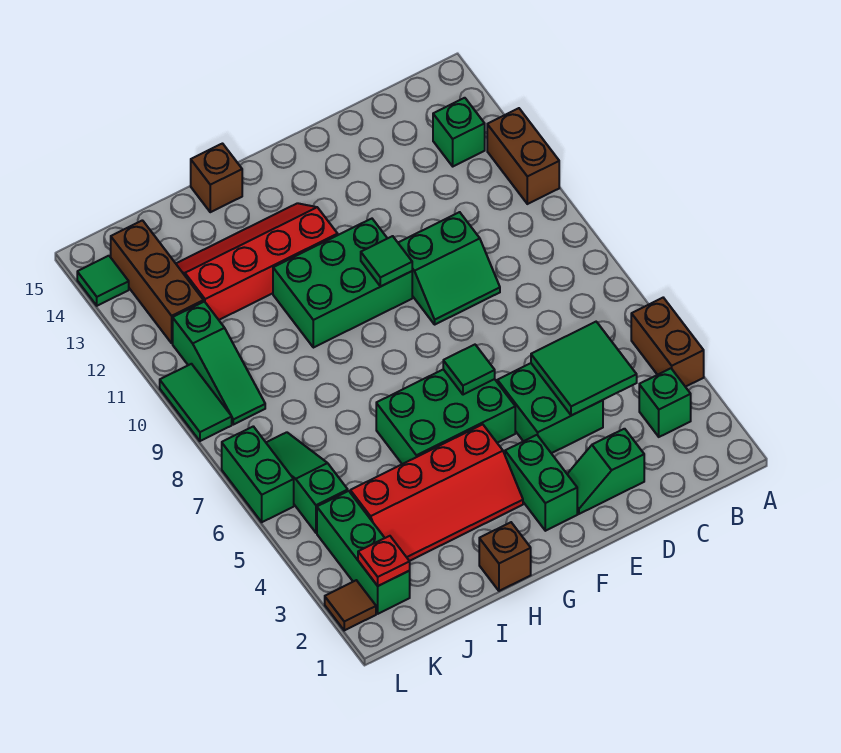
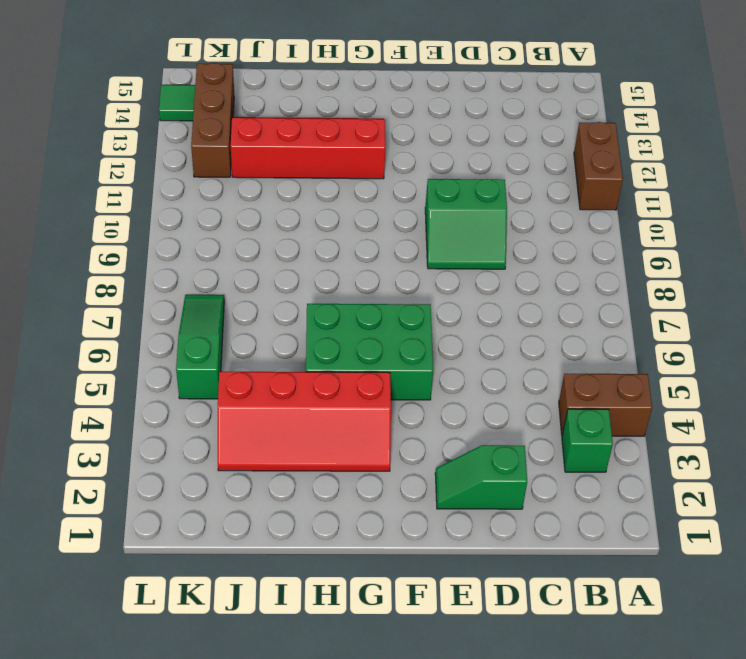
brown brick A4:B4 level 1 -> brown brick A4:A5 level 1
none -> green brick B13 level 1
none -> green brick D4:E5 level 1
none -> green brick F2:F3 level 1

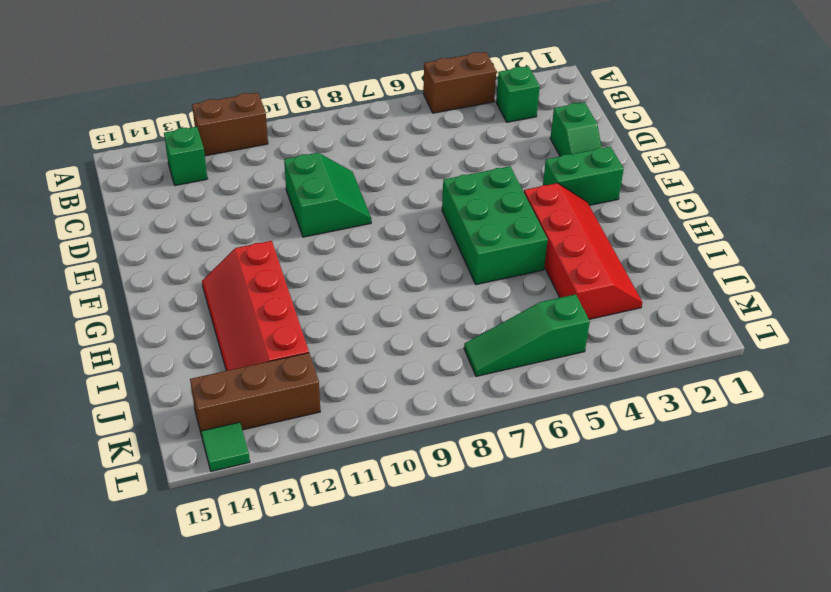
none -> green brick D4:E5 level 1
none -> green brick F10:H11 level 1
none -> brown brick H1 level 1

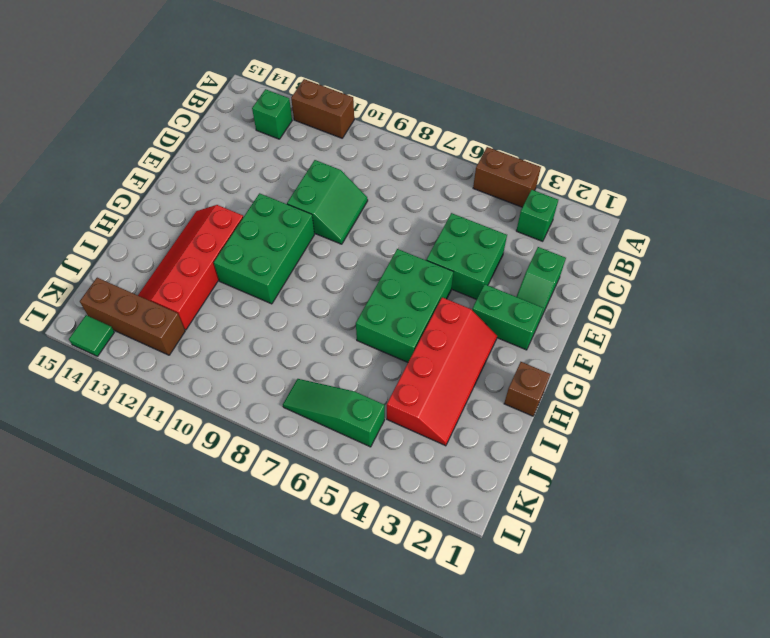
none -> brown brick H15 level 1
none -> green brick K2:K4 level 1
none -> green slope K9:K11 level 1 top 11

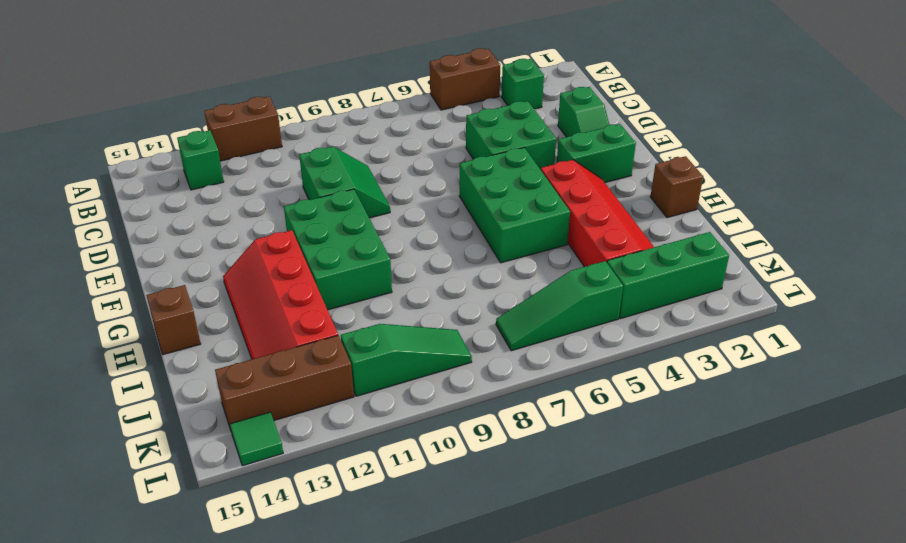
none -> brown tile L2 level 1
none -> green brick L6:L7 level 1
none -> green tile L9:L10 level 1

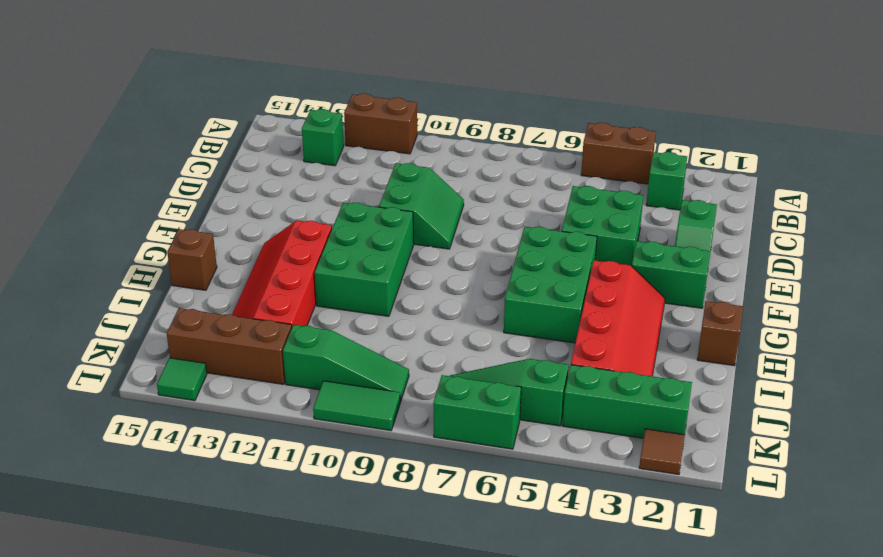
none -> green tile C4:D5 level 2
none -> green tile F6 level 2
none -> green tile F10 level 2

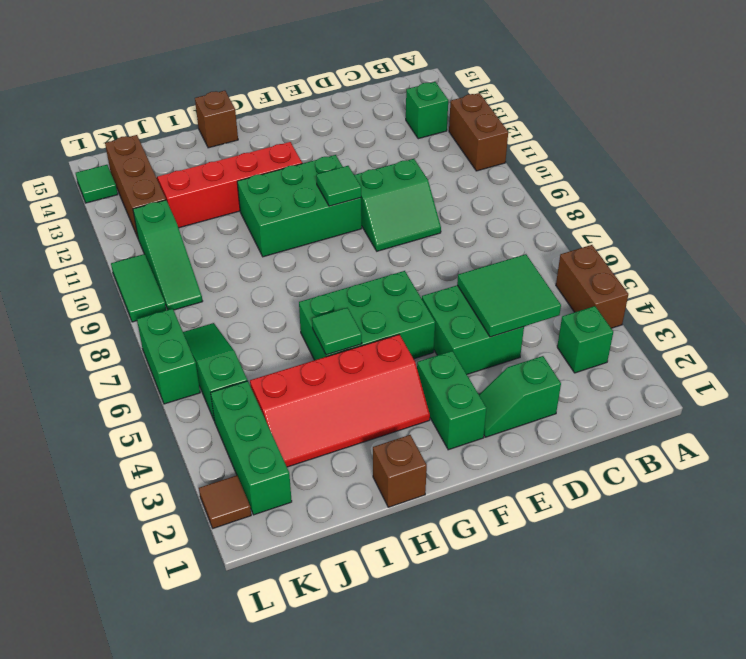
green tile H5 level 2 -> green tile F6 level 2
none -> red plate K2 level 2

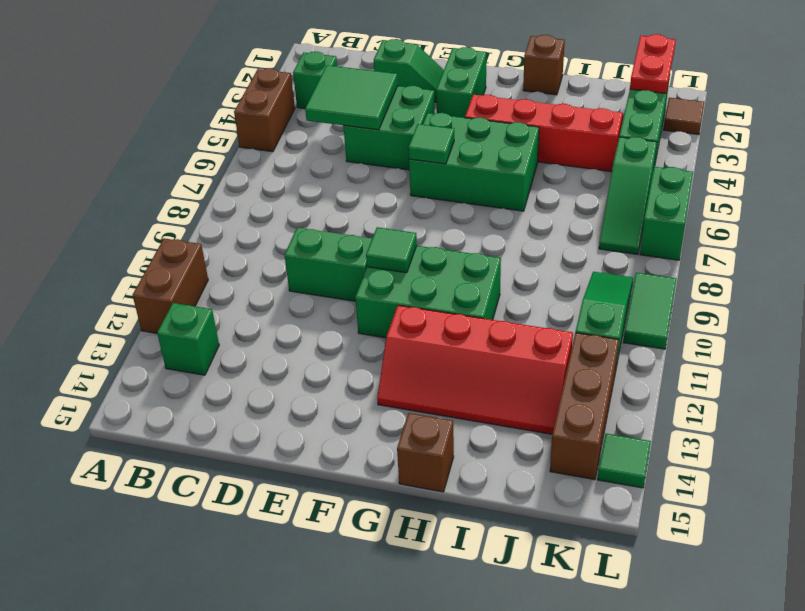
red plate K1:K2 level 2 -> red plate K2 level 2

